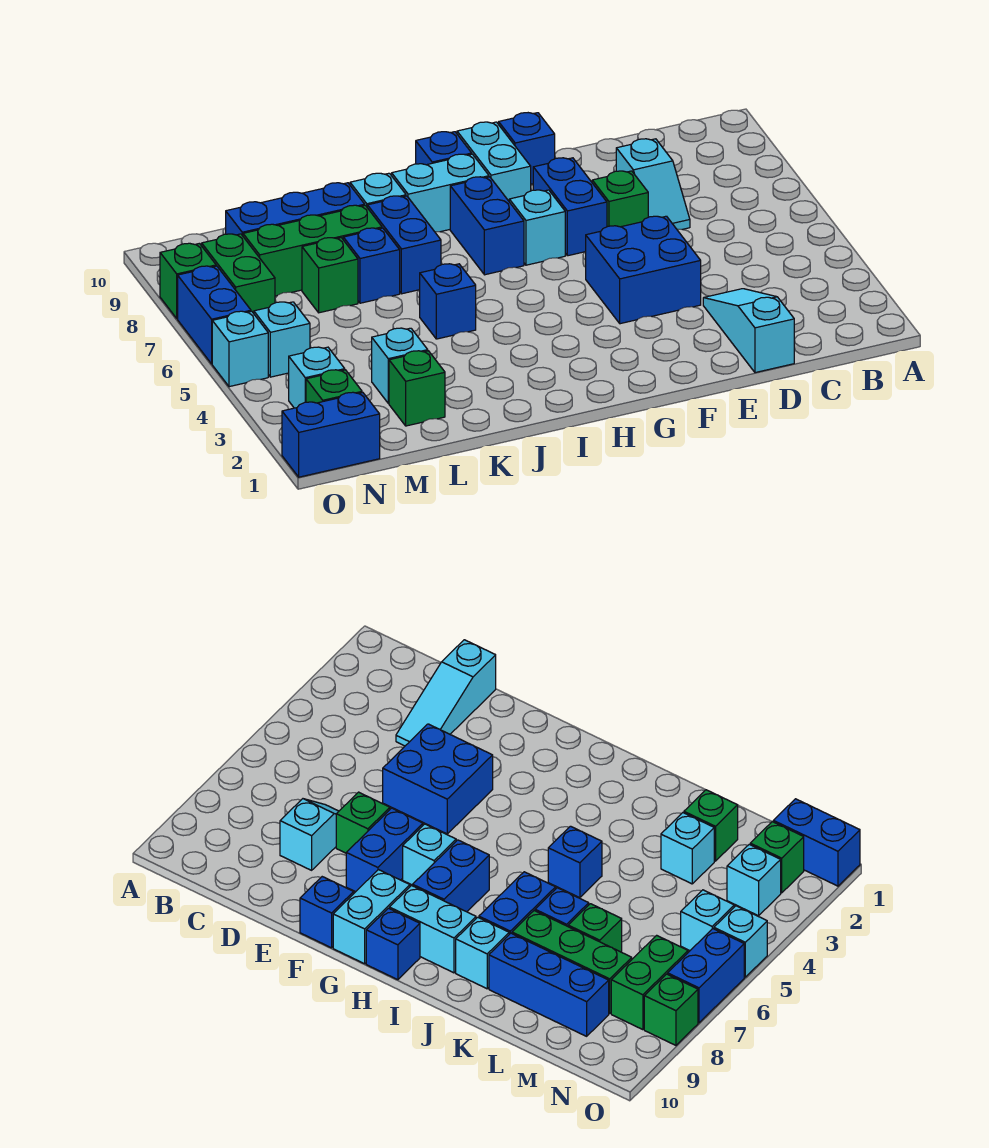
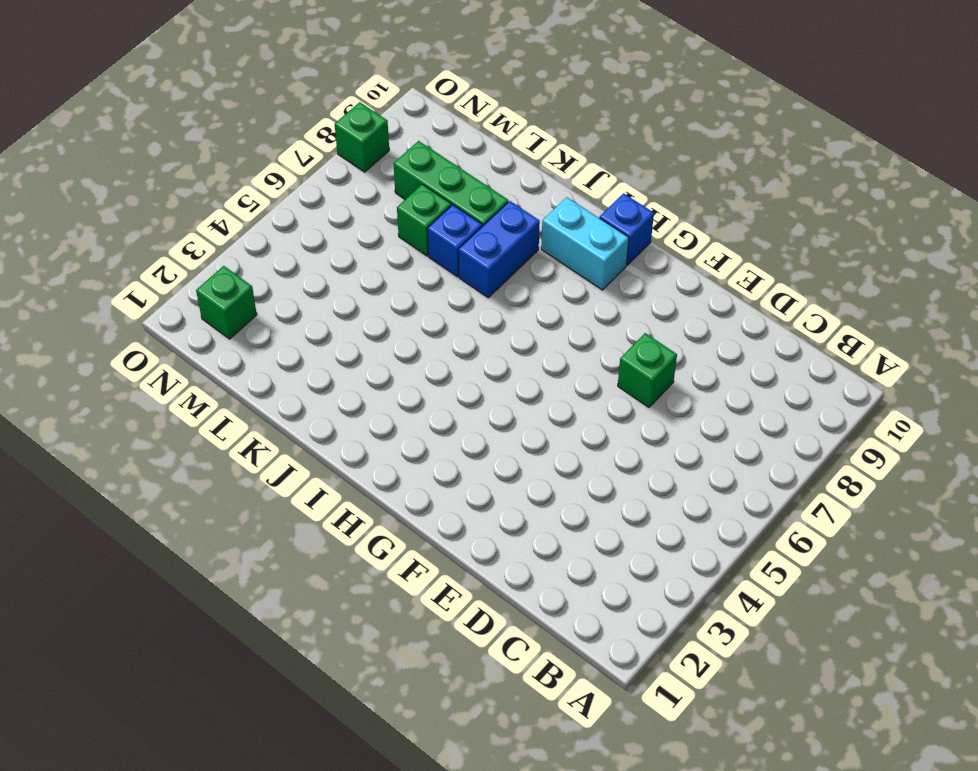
none -> cyan slope D1:D3 level 1 top 1
none -> cyan slope D7:D8 level 1 top 8
none -> blue brick E4:F5 level 1

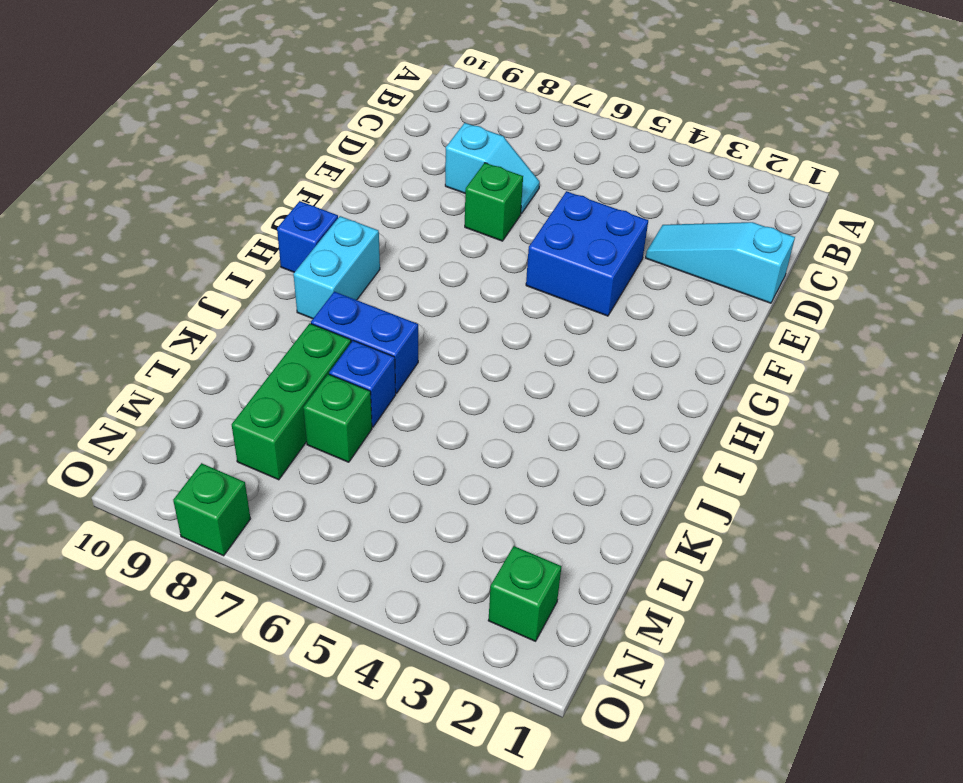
none -> blue brick F7:F8 level 1
none -> blue brick F10 level 1
none -> cyan brick G7 level 1

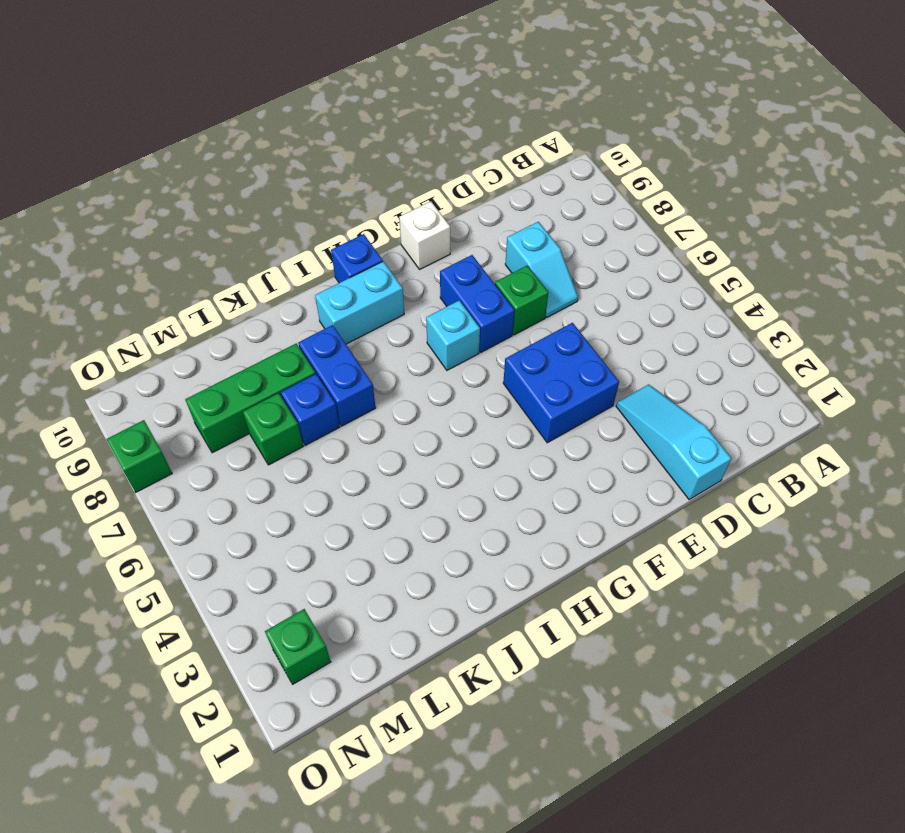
white brick F10 level 1 -> blue brick F10 level 1
none -> cyan brick G9:G10 level 1
none -> blue brick H7:H8 level 1
none -> blue brick J5 level 1

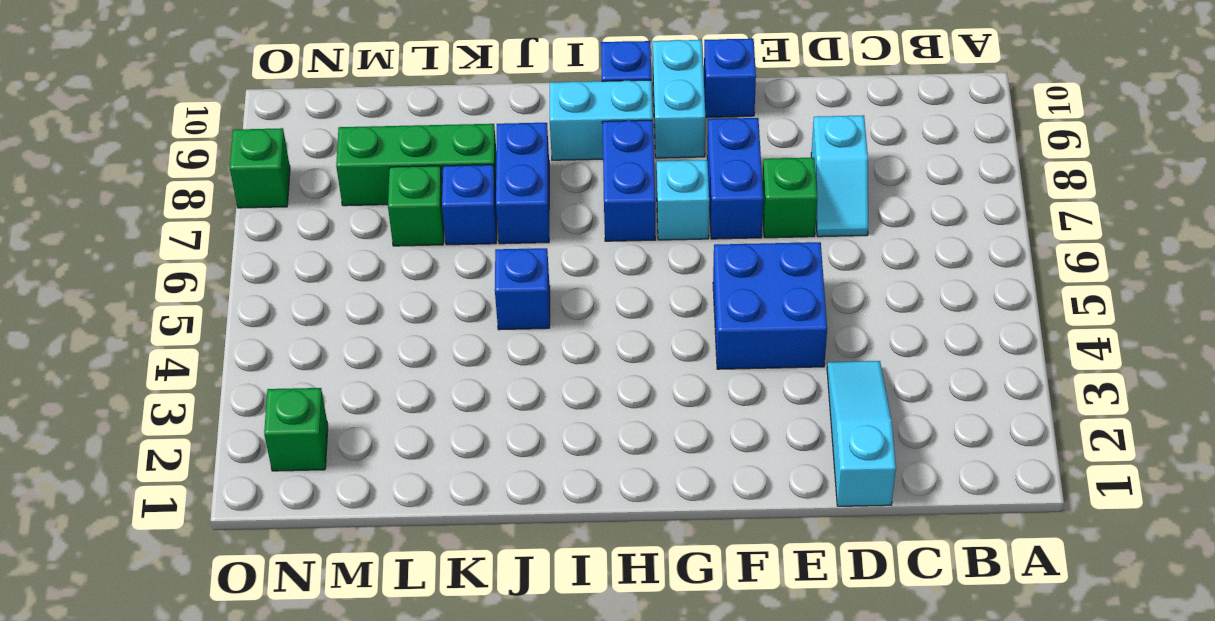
none -> cyan brick J9 level 1
none -> blue brick K9:M9 level 1
none -> green brick L2 level 1

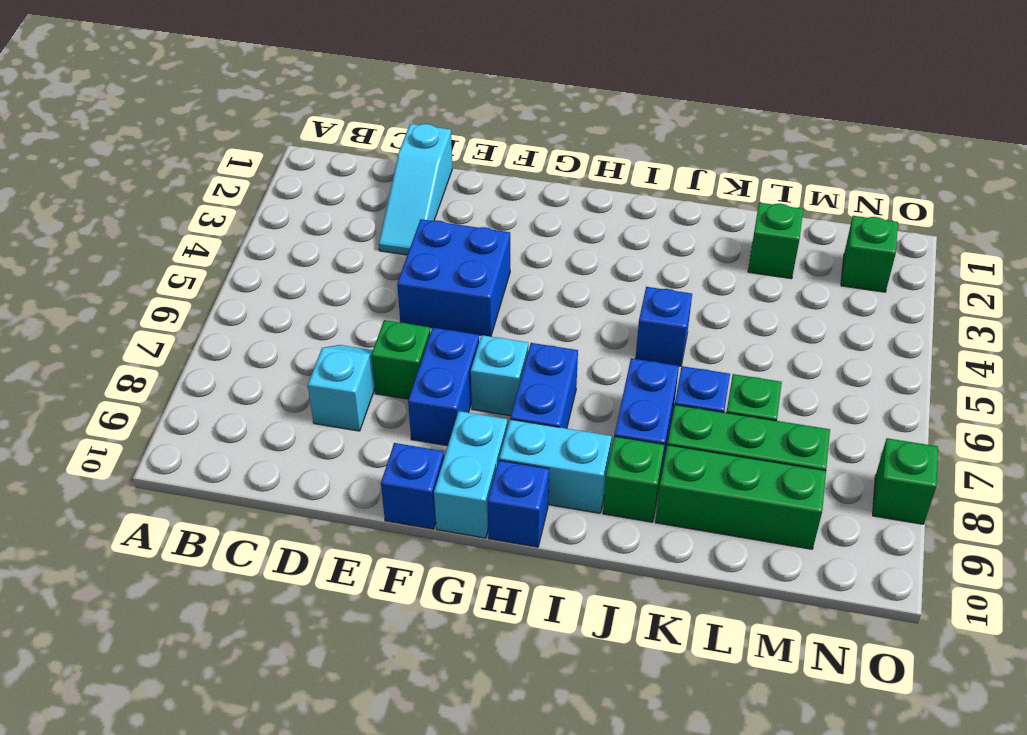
green brick J9 level 1 -> cyan brick J9 level 1
green brick K9:M9 level 1 -> blue brick K9:M9 level 1
none -> cyan brick L3 level 1
none -> blue brick N1:O1 level 1
none -> cyan brick N3 level 1

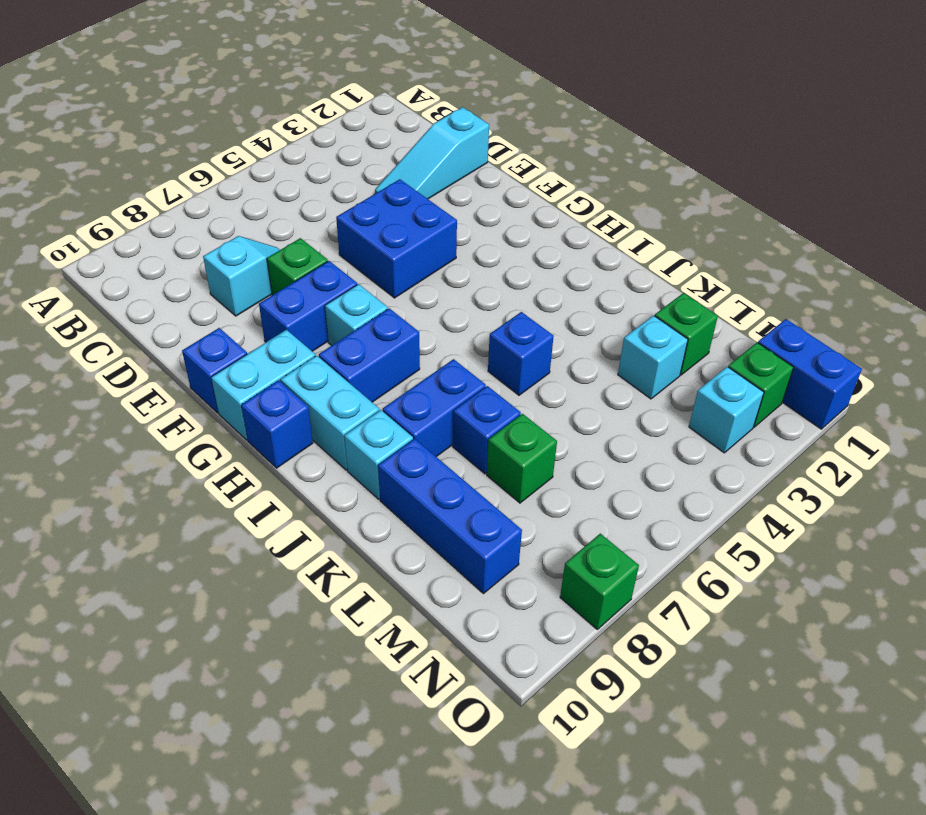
none -> green brick K8:M8 level 1
none -> cyan brick N5 level 1
none -> green brick N7:N8 level 1

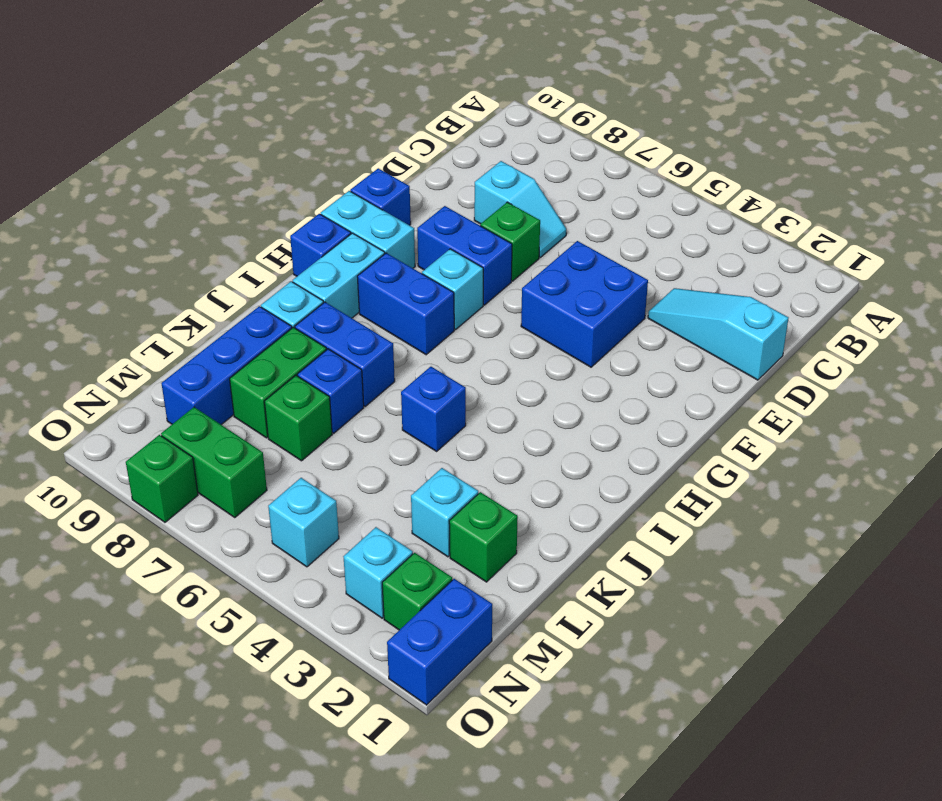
green brick K8:L8 level 1 -> green brick K8:M8 level 1
none -> cyan brick O5 level 1
none -> blue brick O6:O7 level 1

